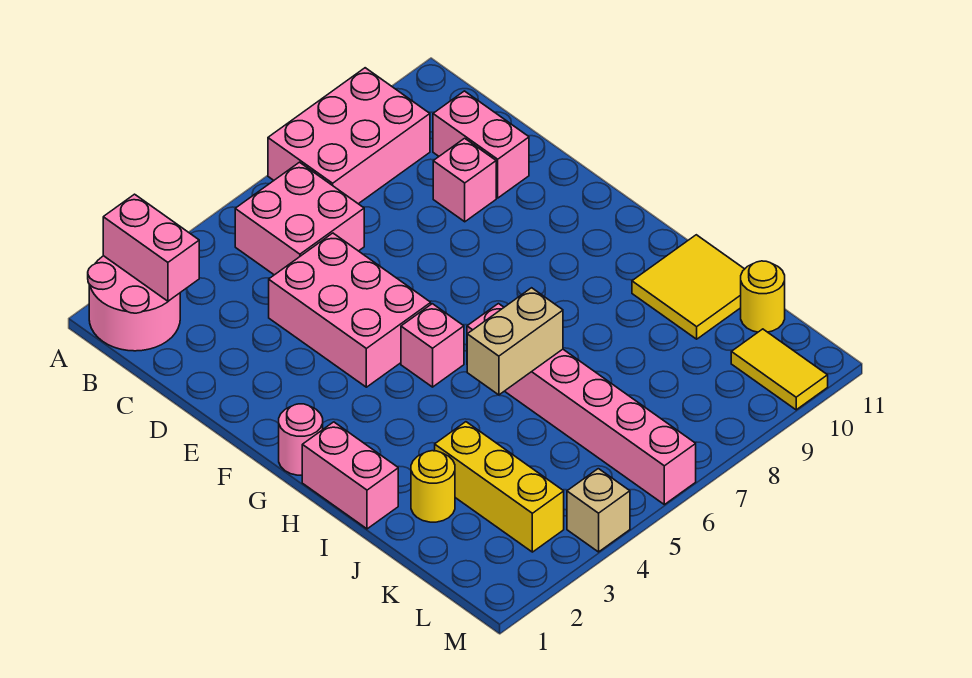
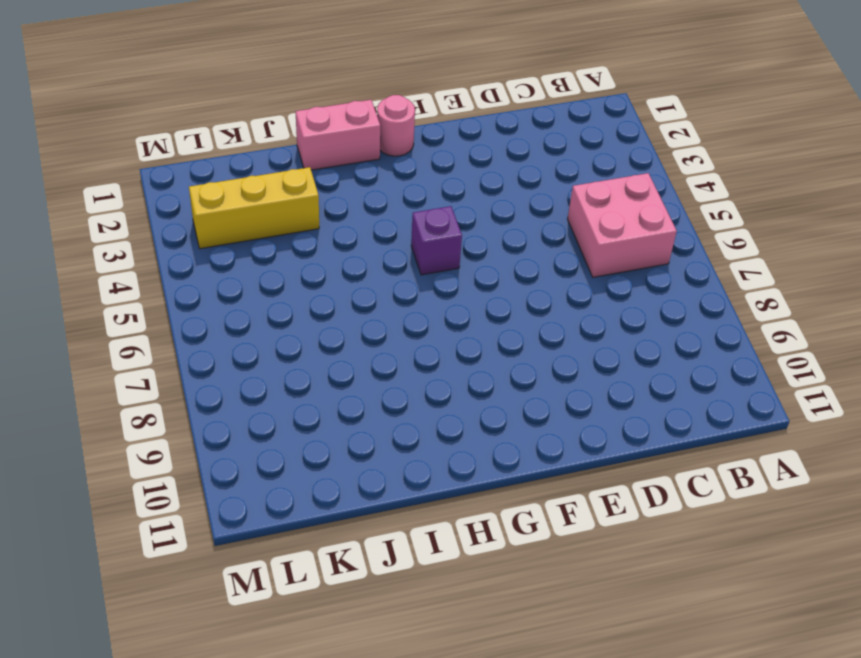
purple brick G5 level 1 -> pink brick G5 level 1
none -> pink round brick A1:B2 level 1
none -> pink brick A7:B9 level 1
none -> pink brick C10:D10 level 1

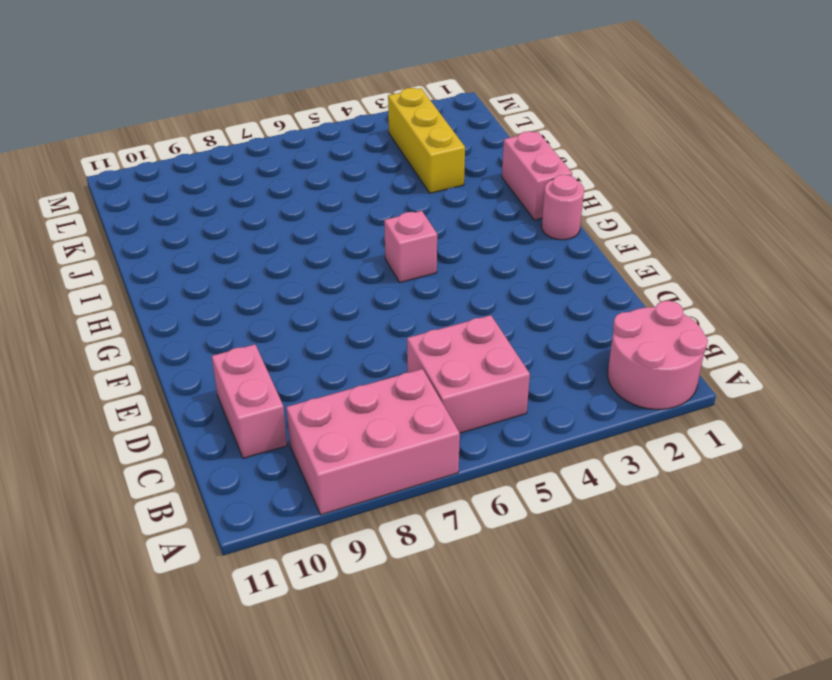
none -> pink brick D4:F5 level 1
none -> pink brick D9 level 1
none -> pink brick H6:M6 level 1

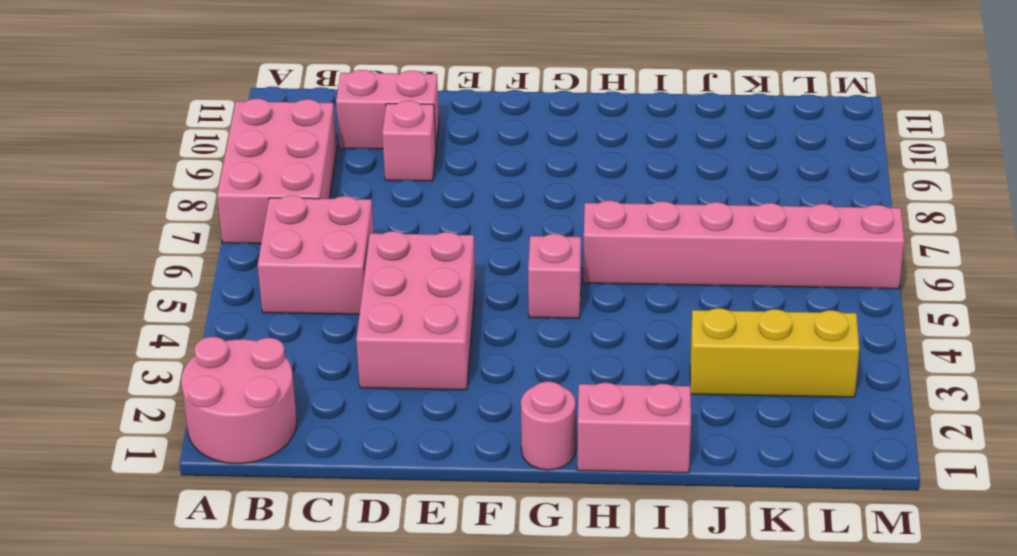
pink brick D3:E5 level 1 -> pink brick D4:F5 level 1
none -> yellow tile I10:J11 level 1
none -> yellow round brick J2 level 1
none -> yellow round brick K11 level 1

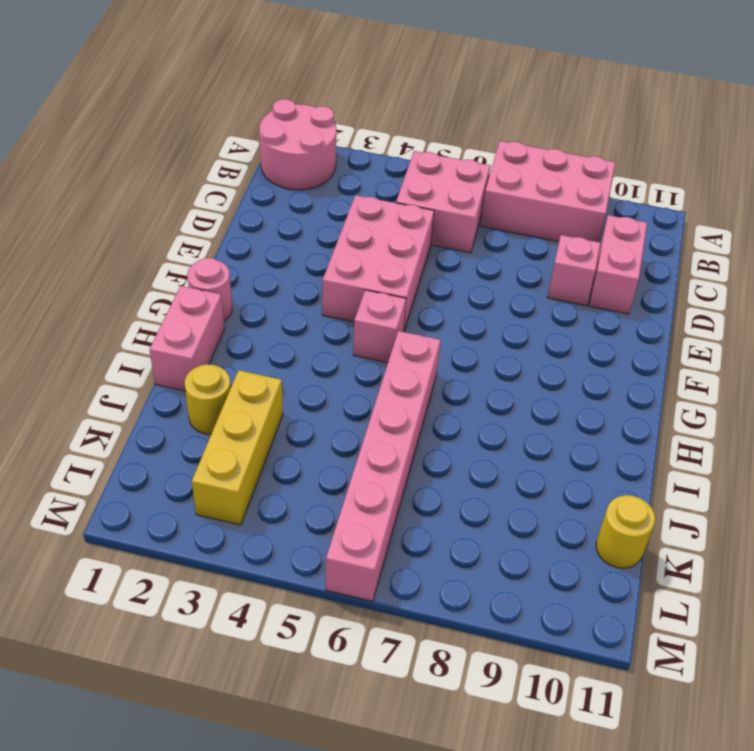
none -> yellow tile I10:J11 level 1
none -> yellow tile L10:M10 level 1
none -> tan brick M4 level 1

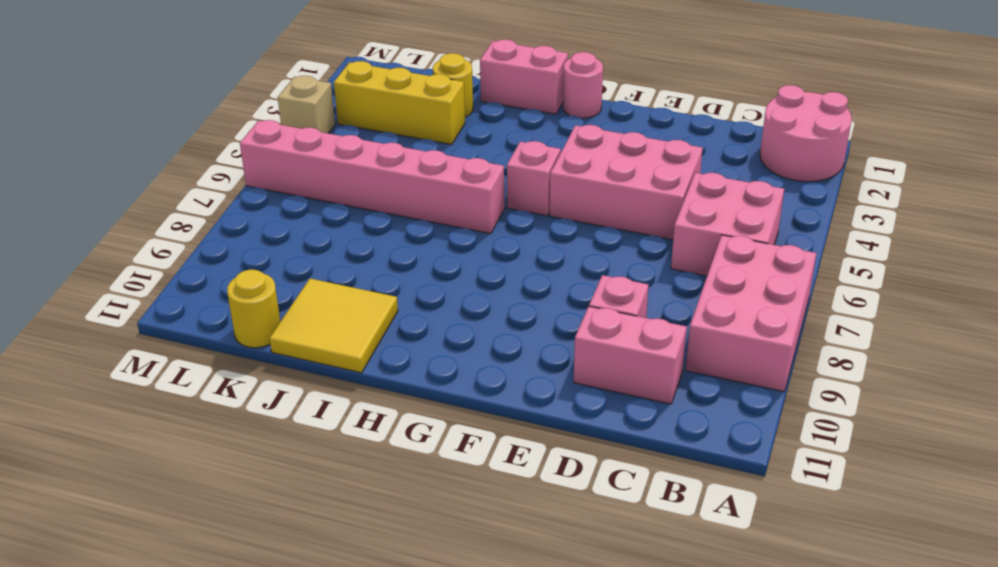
none -> yellow tile L10:M10 level 1
none -> pink brick A2:B2 level 2
none -> tan brick I5:I6 level 2

